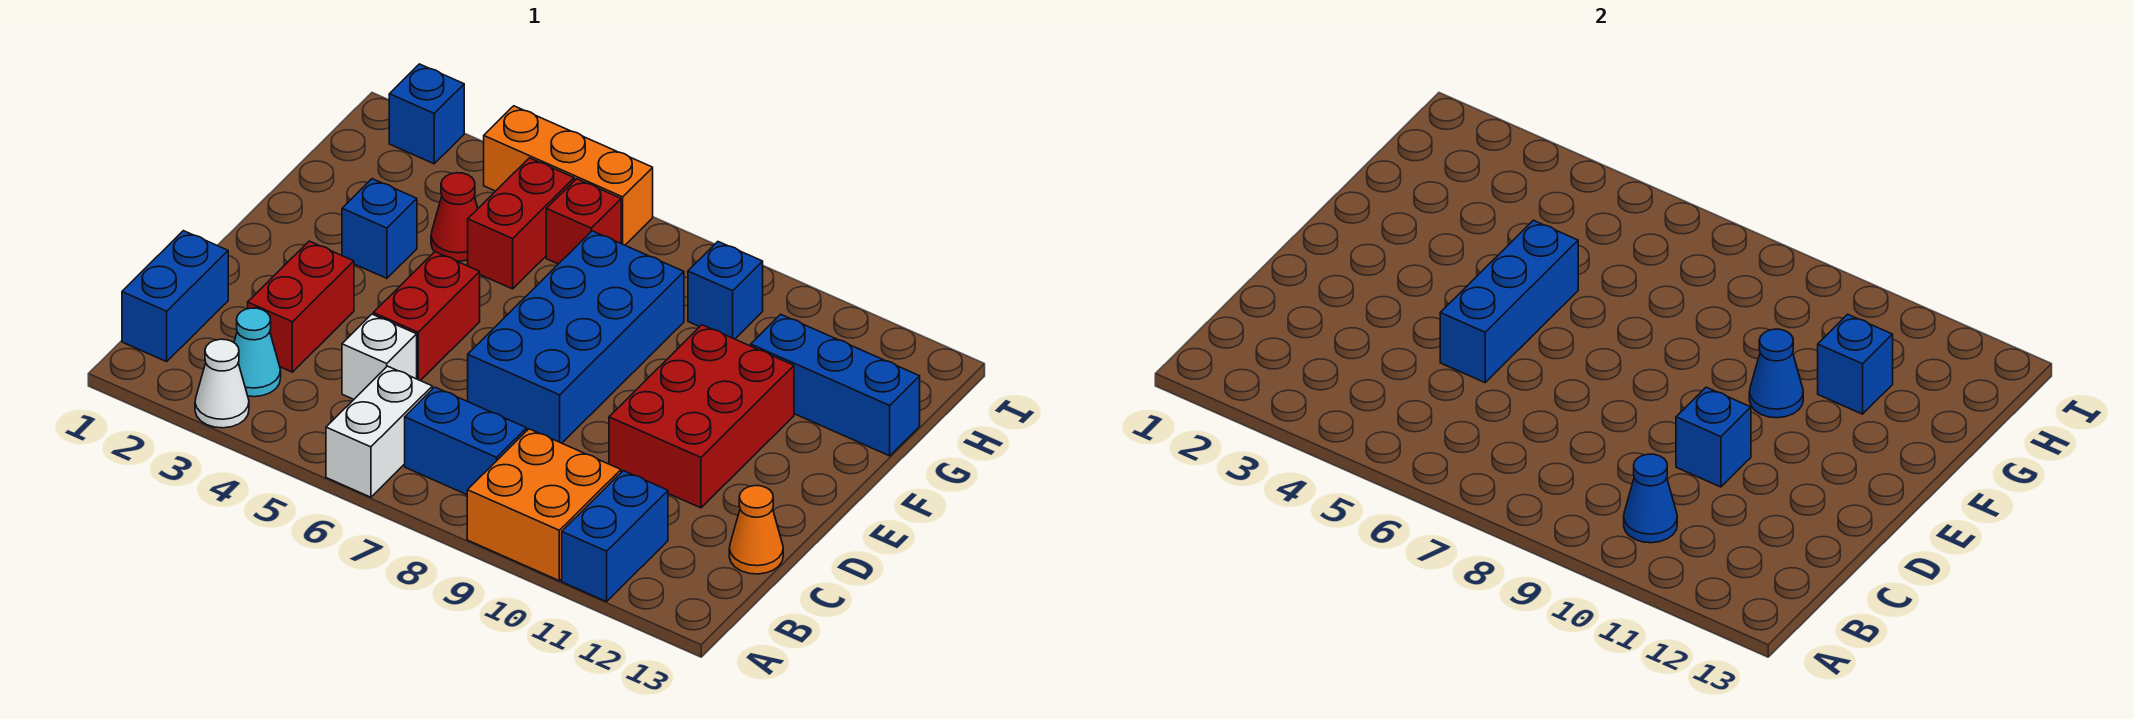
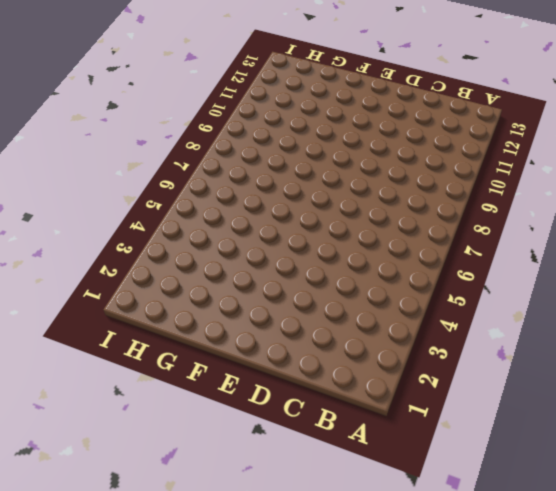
none -> white cone A3 level 1
none -> white brick A6:B6 level 1
none -> orange brick A9:B10 level 1

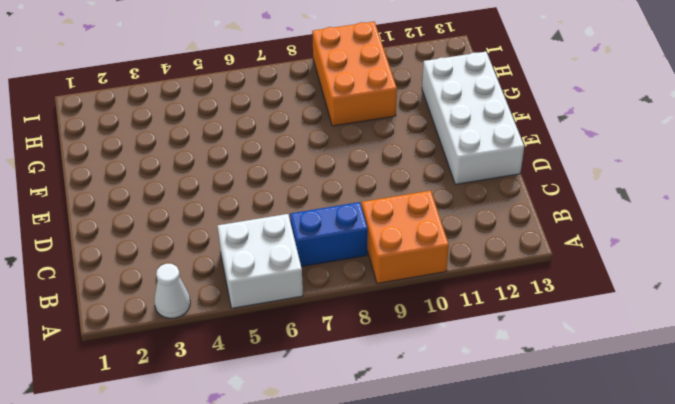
white brick A5:B6 level 1 -> white brick A6:B6 level 1
white brick D12:G13 level 1 -> blue brick G11:G13 level 1
orange brick G9:I10 level 1 -> blue brick H9 level 1
none -> blue brick A11:B11 level 1
none -> blue brick B1:C1 level 1
none -> cyan cone B3 level 1

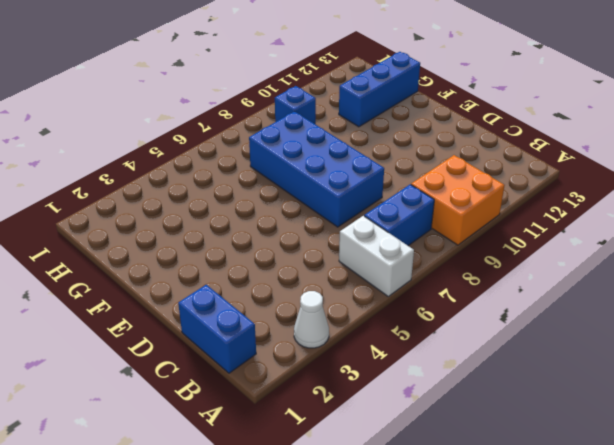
none -> blue brick A11:B11 level 1
none -> cyan cone B3 level 1
none -> red brick C3:D3 level 1

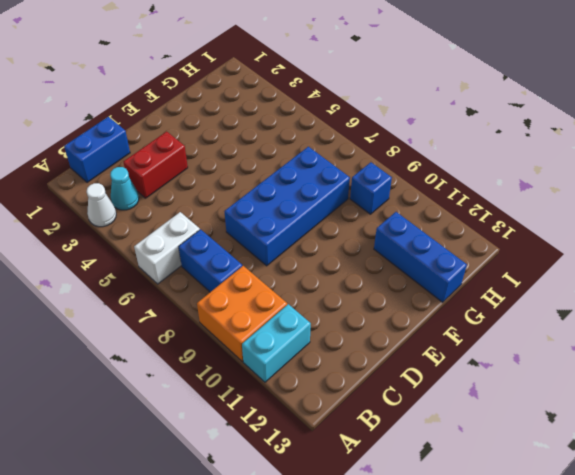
cyan brick A11:B11 level 1 -> blue brick A11:B11 level 1
none -> white brick C5 level 1
none -> orange cone C13 level 1
none -> red brick D5:E5 level 1

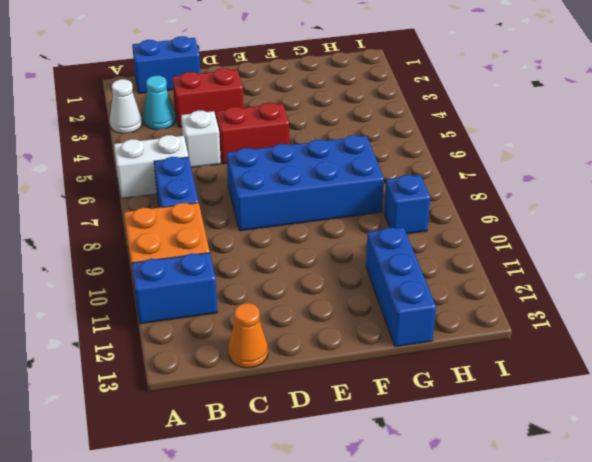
none -> red brick D10:F11 level 1
none -> blue brick F3 level 1
none -> red cone G4 level 1

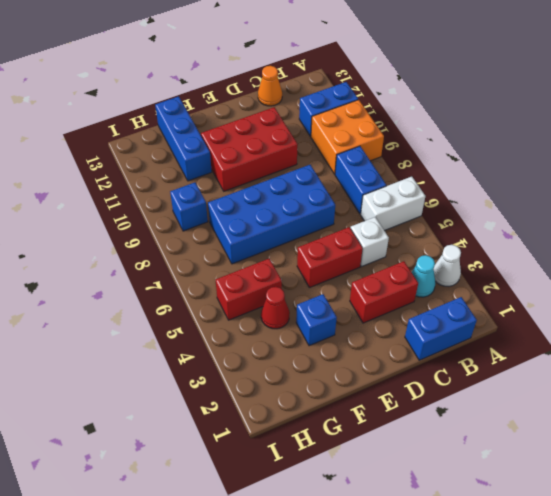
none -> red brick H6 level 1
none -> blue brick I2 level 1
none -> orange brick I4:I6 level 1

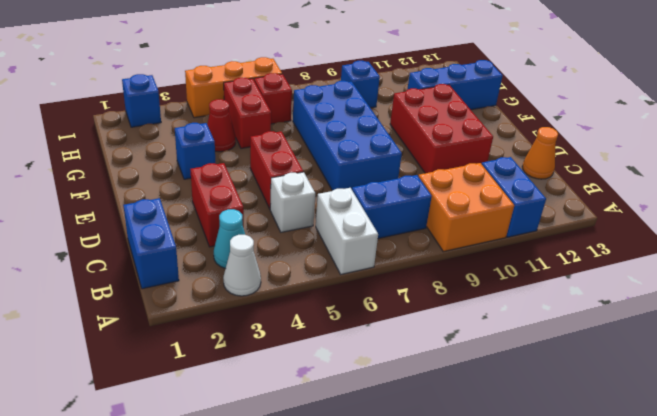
none -> blue cone B10 level 2
none -> blue brick D5:F5 level 2
none -> blue brick D10 level 2

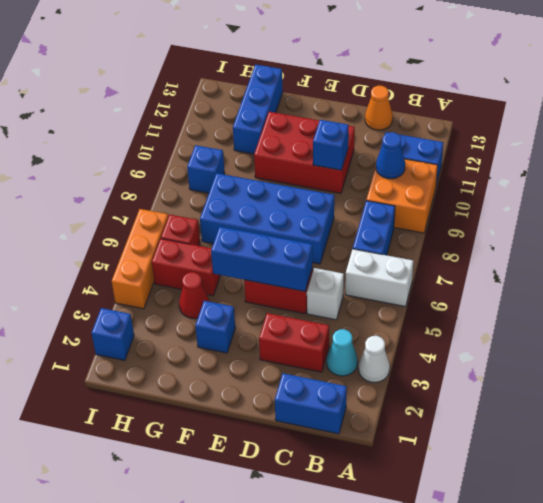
none -> blue cone F10 level 2
none -> blue brick G11 level 2

